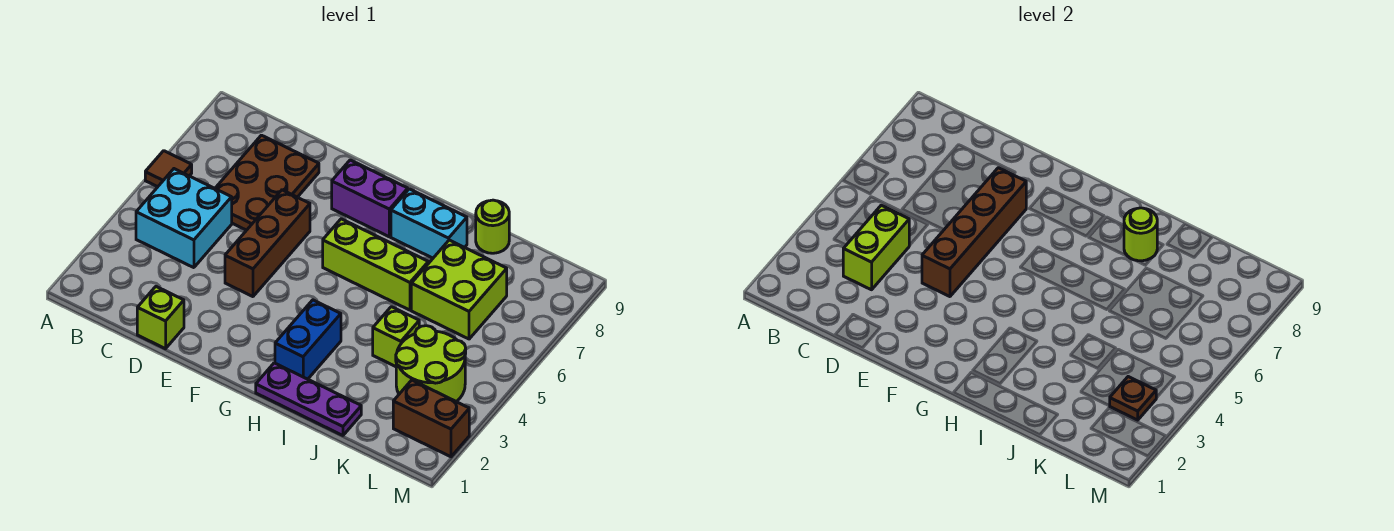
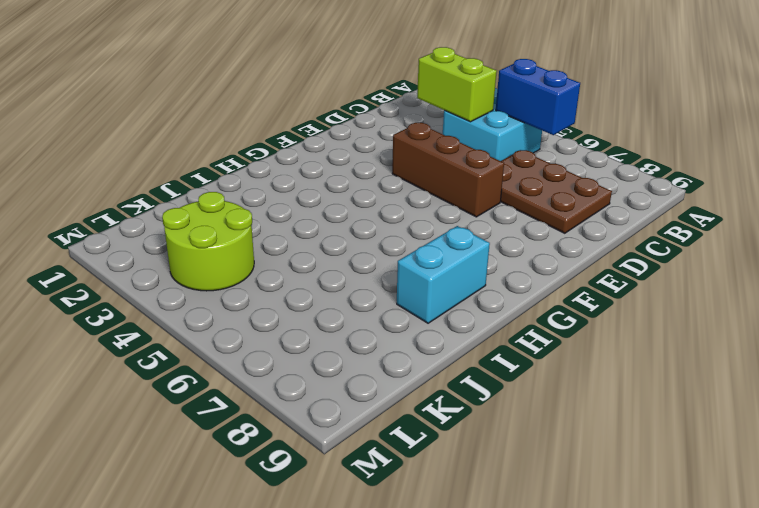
blue brick B5:B6 level 2 -> blue brick H2:H3 level 1
none -> brown tile A6 level 1
none -> lime brick D1 level 1
none -> purple brick F8:G8 level 1

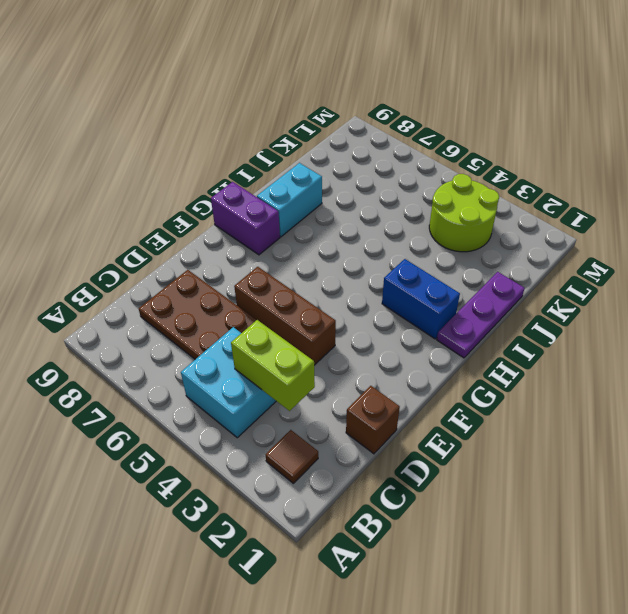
brown tile B2 level 1 -> brown tile A6 level 1
brown brick D1 level 1 -> lime brick D1 level 1
purple brick G8:G9 level 1 -> purple brick F8:G8 level 1
none -> lime brick G6:I6 level 1
none -> lime brick J4 level 1
none -> lime brick J6:K7 level 1

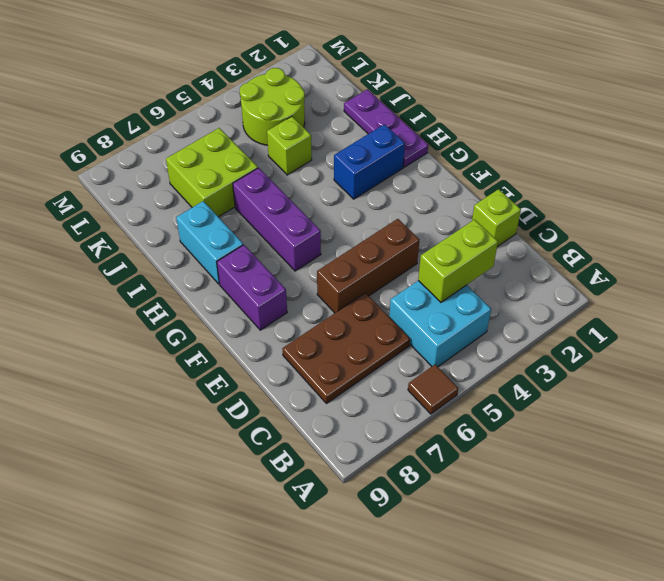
purple brick G6:I6 level 1 -> lime brick G6:I6 level 1
none -> lime round brick J9 level 1
none -> brown brick L2:M2 level 1
none -> brown brick E4:E7 level 2

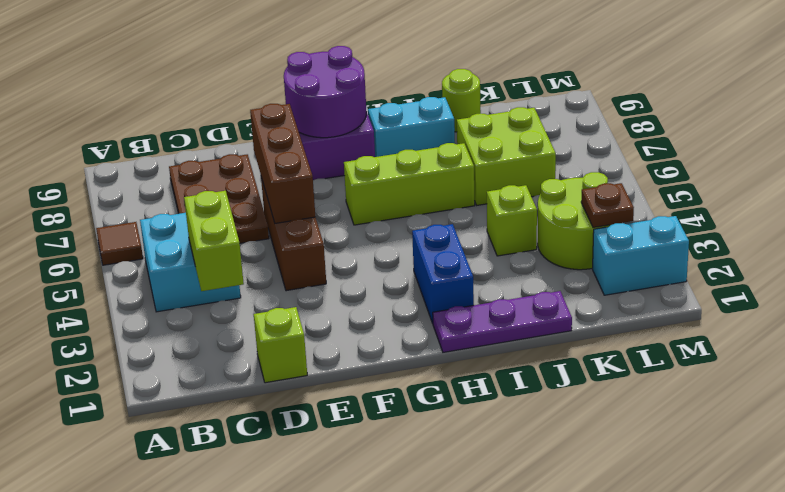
brown brick E5:E7 level 2 -> brown brick E4:E7 level 2
purple round brick F8:G9 level 2 -> none
cyan brick L2:M2 level 1 -> brown brick L2:M2 level 1
none -> lime round brick I8 level 2

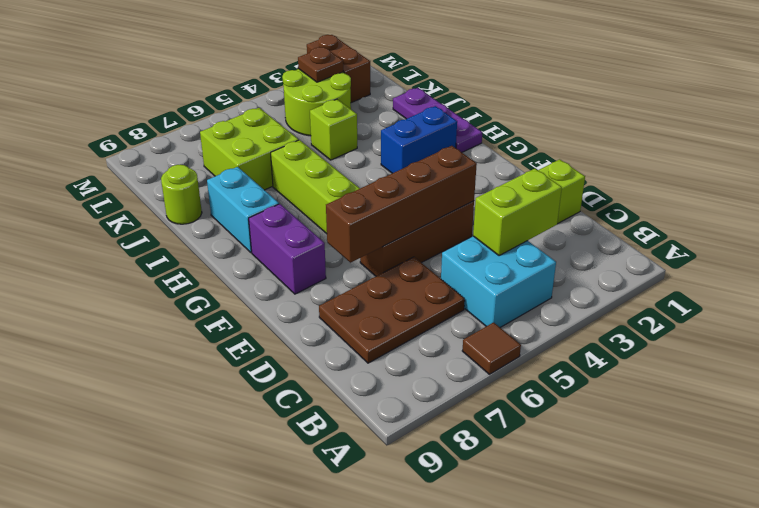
none -> lime round brick I8 level 2

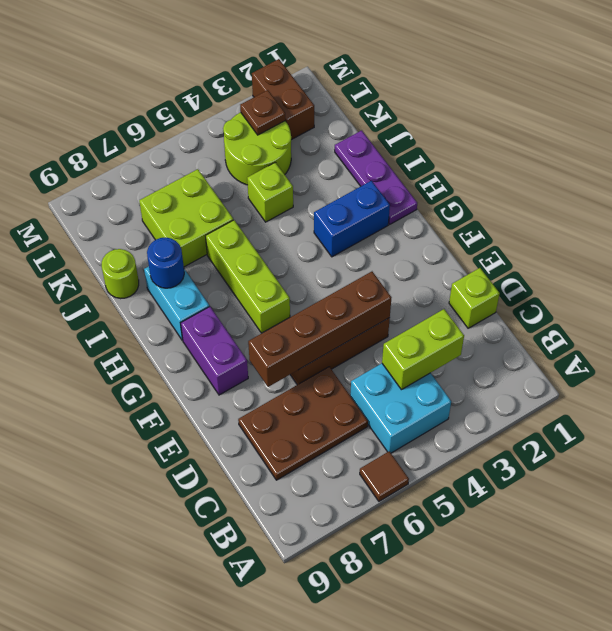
blue round brick I8 level 2 -> lime round brick I8 level 2

